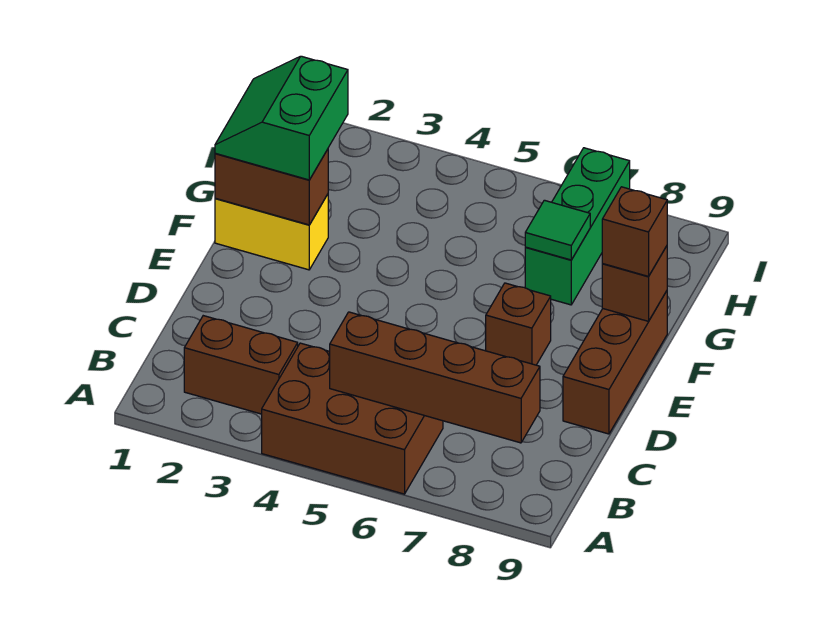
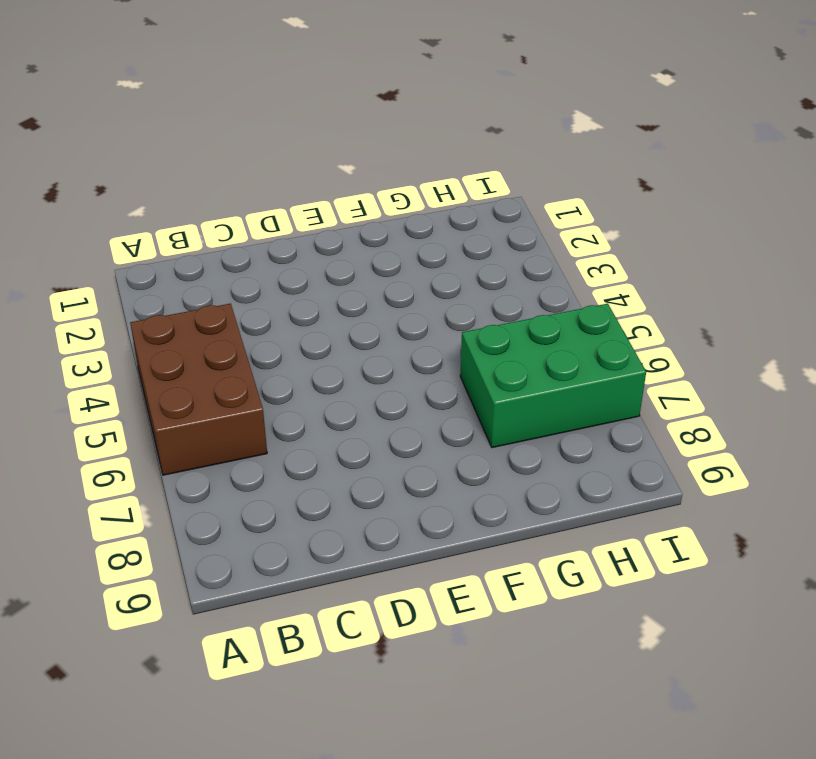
green brick G6:I7 level 1 -> green brick G7:I7 level 1
none -> brown brick B2:B3 level 1
none -> brown brick D9:F9 level 1
none -> brown brick E7 level 1

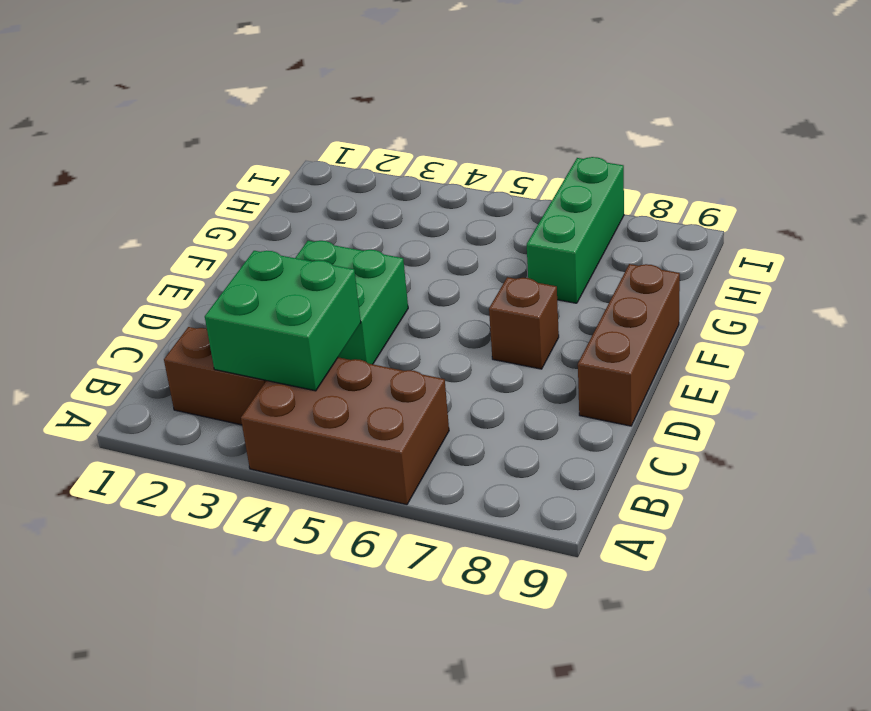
green brick B3:C4 level 2 -> none
green brick D3:E4 level 1 -> none
none -> yellow brick F1:F2 level 1
none -> brown brick B5:B8 level 2
none -> brown brick F1:F2 level 2

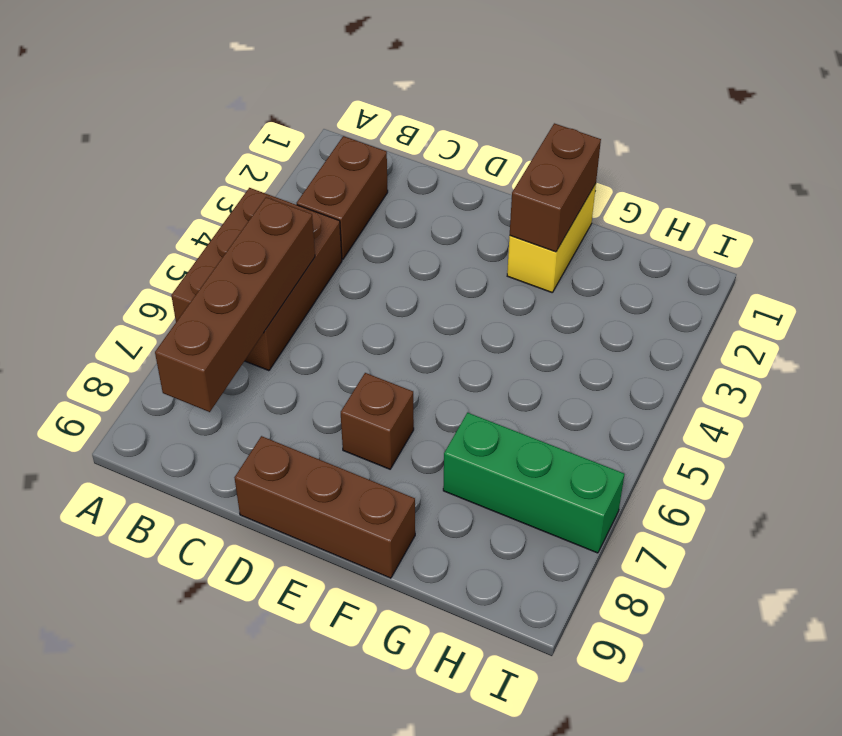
none -> brown brick F9 level 2
none -> green tile G7 level 2
none -> green slope F1:G2 level 3 top 2

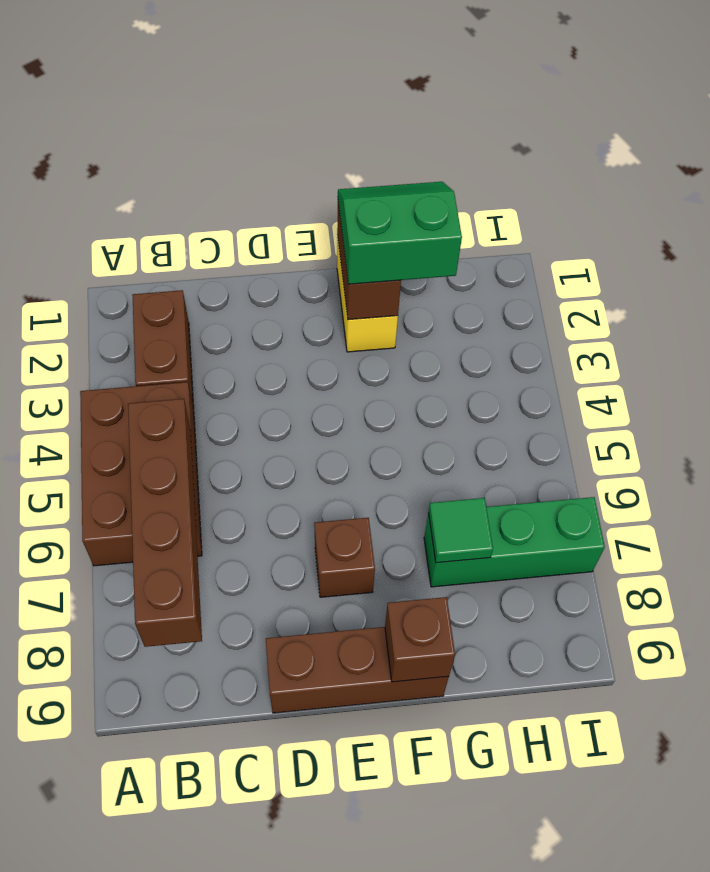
none -> brown brick F9 level 3

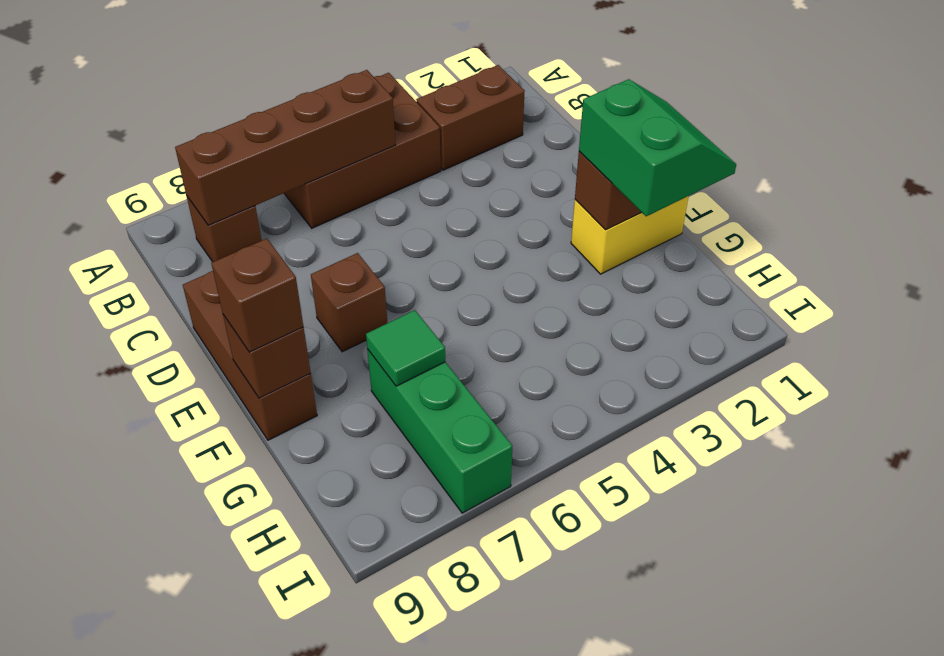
brown brick B8 level 1 -> none

